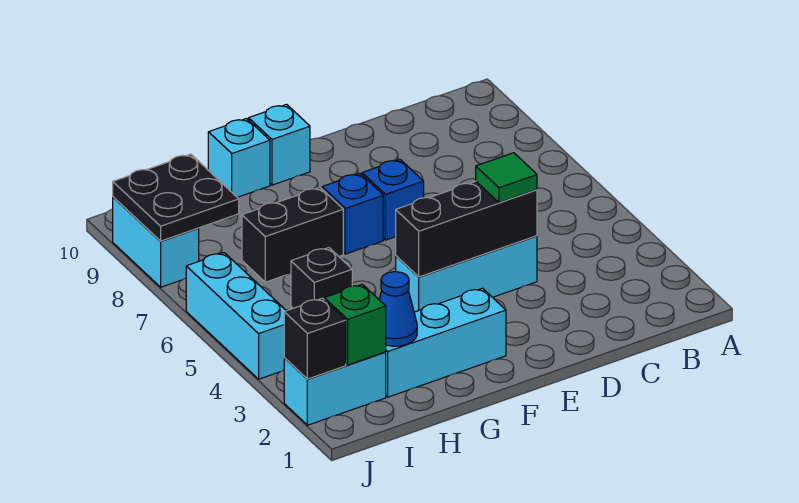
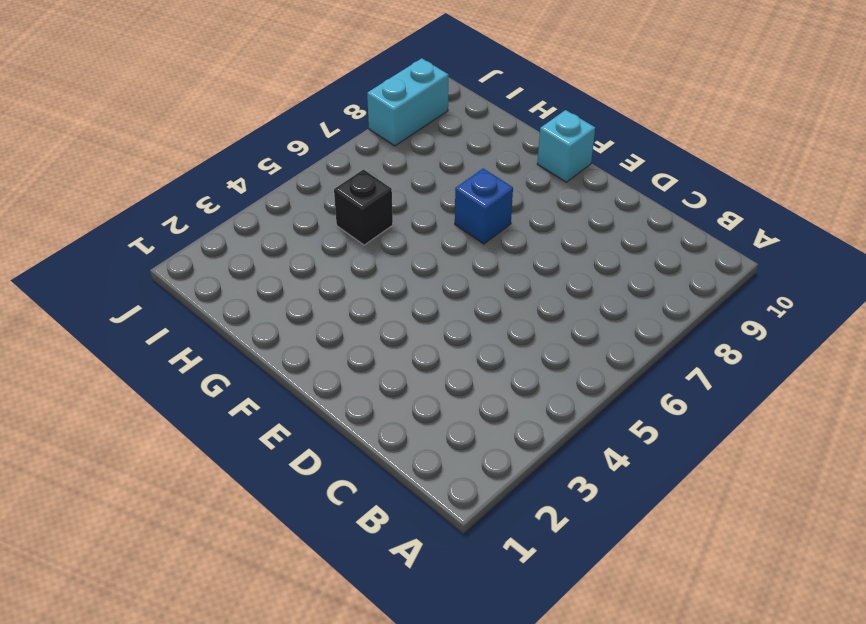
none -> cyan brick D4:F4 level 1
none -> blue brick E7 level 1
none -> cyan brick F2:H2 level 1

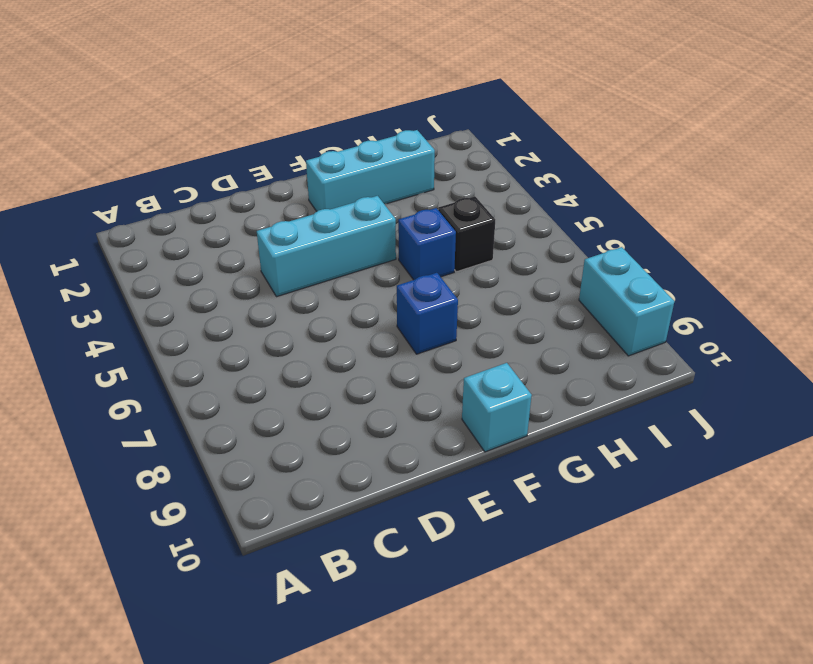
blue brick G5 level 1 -> blue brick E7 level 1
none -> black brick G7:H7 level 1
none -> cyan brick G10 level 1
none -> cyan brick I2:J2 level 1

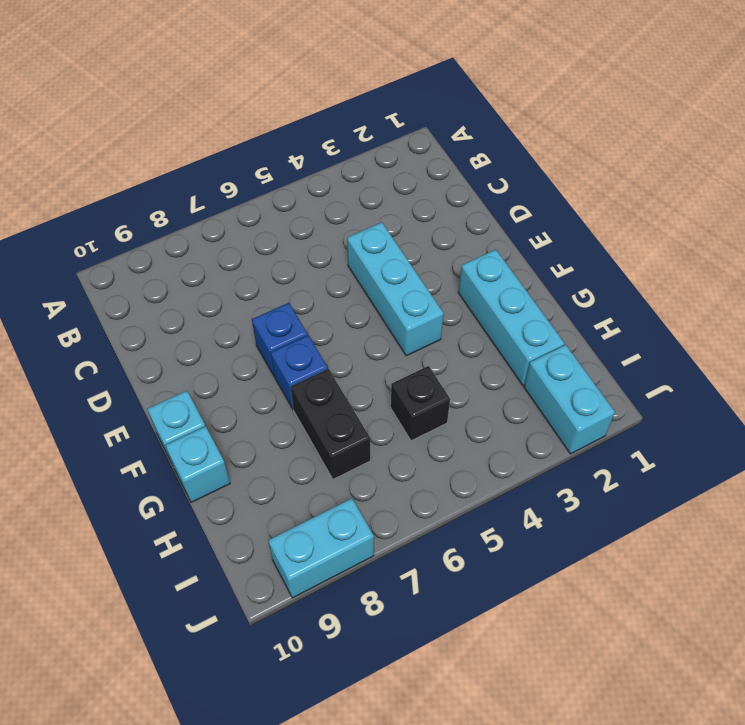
none -> cyan brick J4:J6 level 1
none -> black brick D4:F4 level 2
none -> blue cone H2 level 2

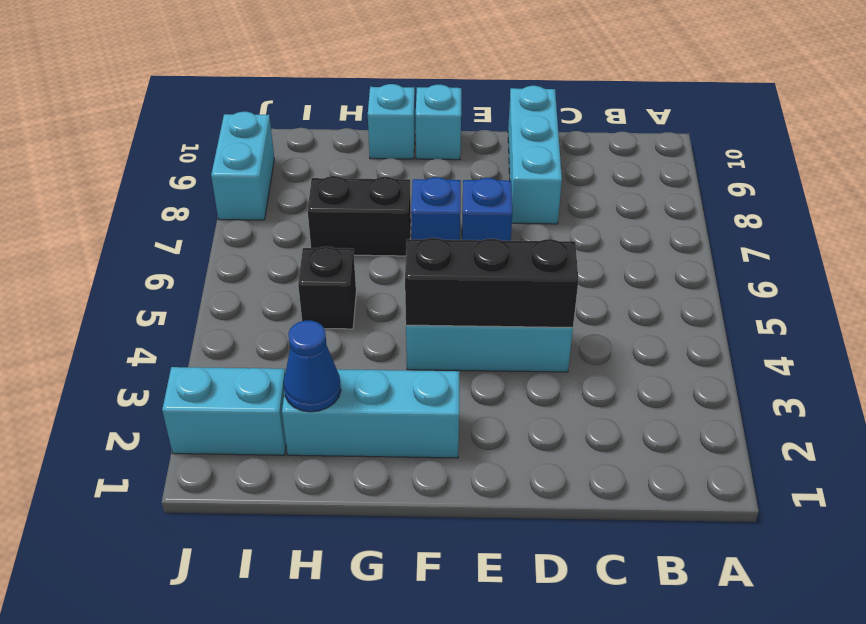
cyan brick D8:D10 level 1 -> cyan brick J4:J6 level 1
none -> green brick I2 level 2
none -> black plate I8:J9 level 2
none -> black brick J2 level 2

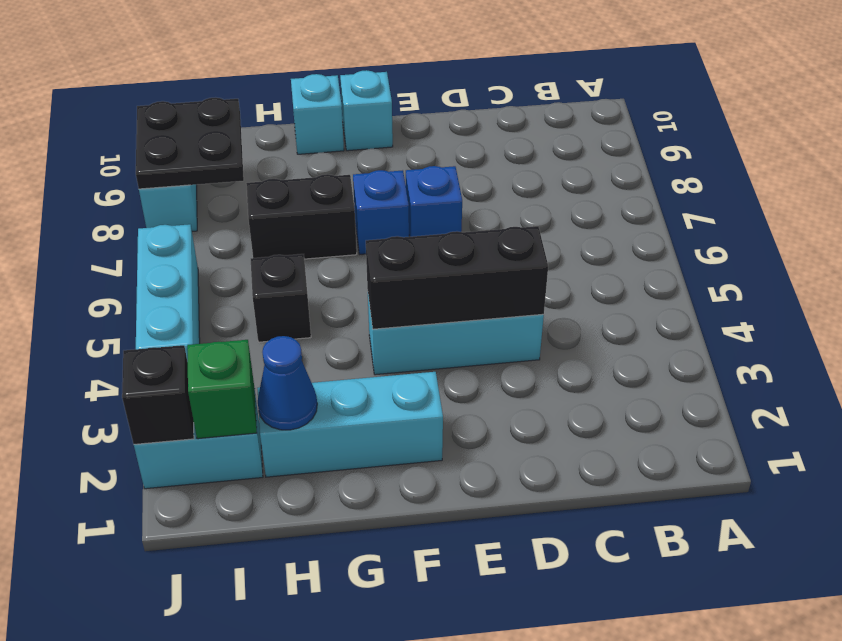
none -> green tile D4 level 3

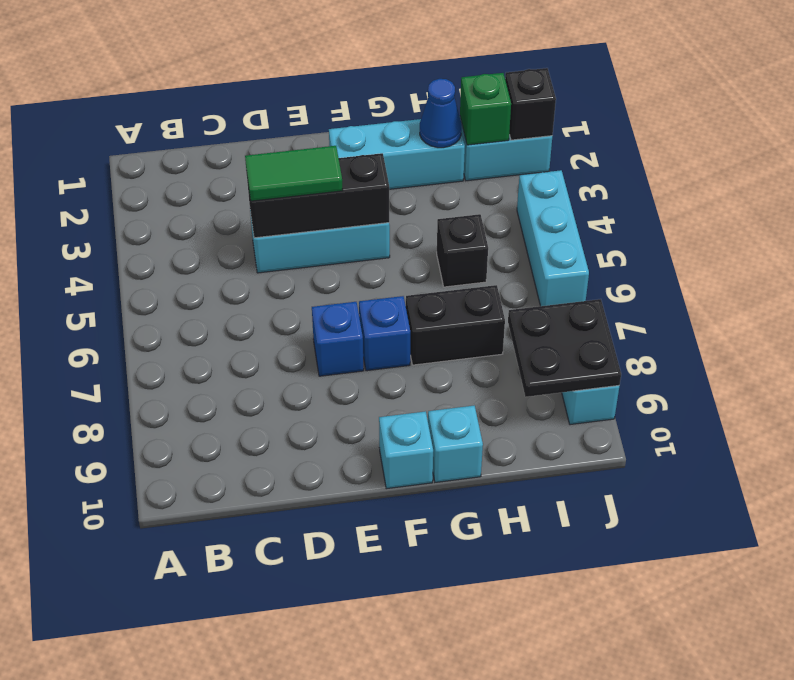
green tile D4:E4 level 3 -> green tile D4 level 3

